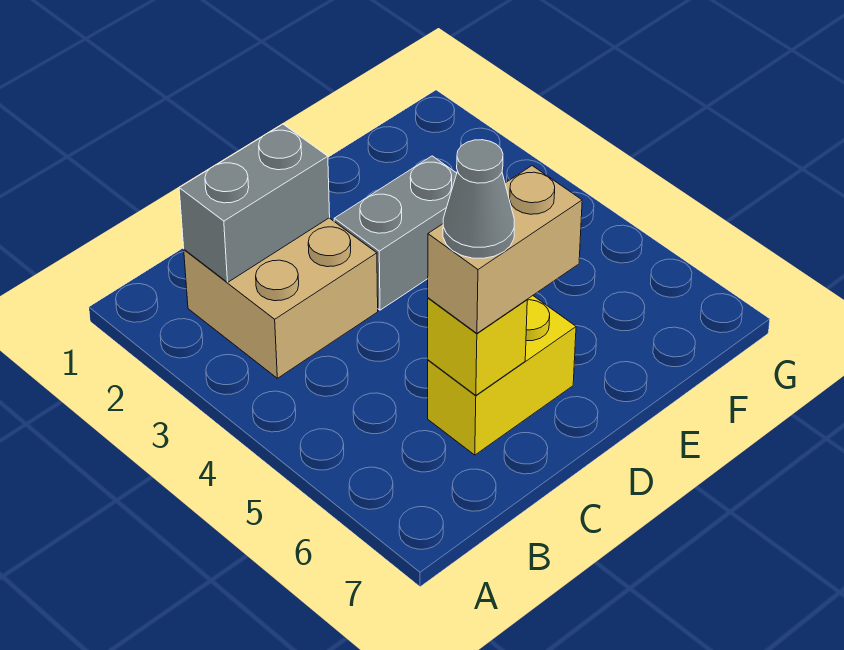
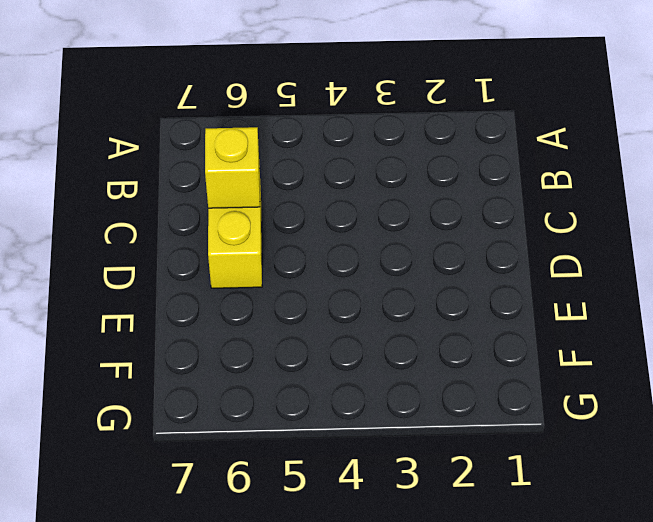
none -> tan brick B2:C3 level 1
none -> grey brick D3:E3 level 1

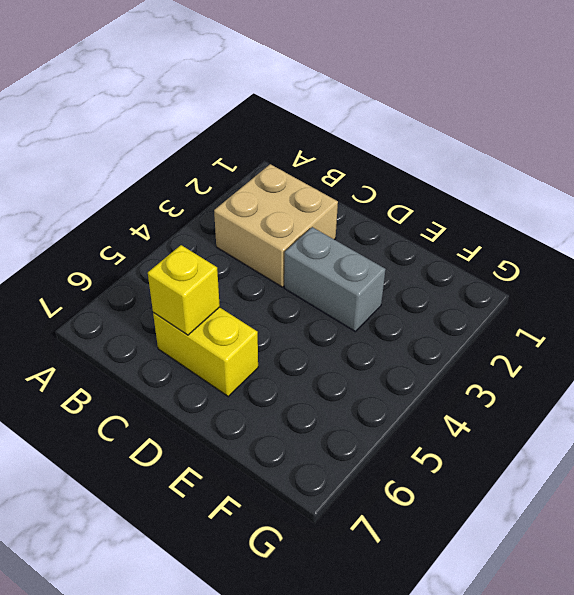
none -> grey brick B2:C2 level 2
none -> tan brick C6:D6 level 3

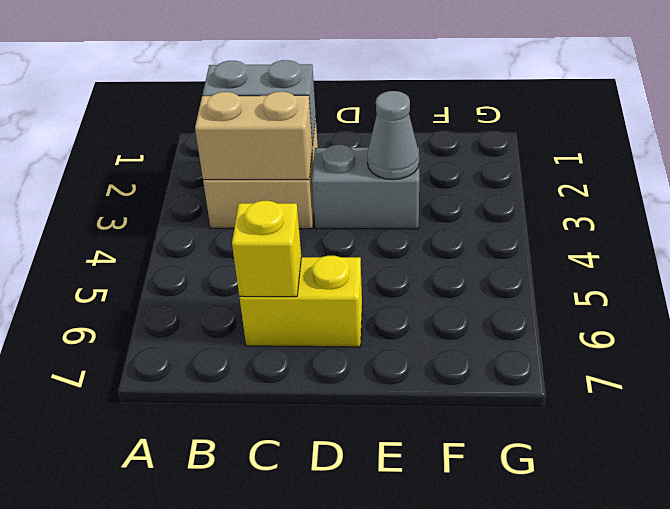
tan brick B3:C3 level 2 -> tan brick C6:D6 level 3
grey cone E3 level 2 -> grey cone C6 level 4

